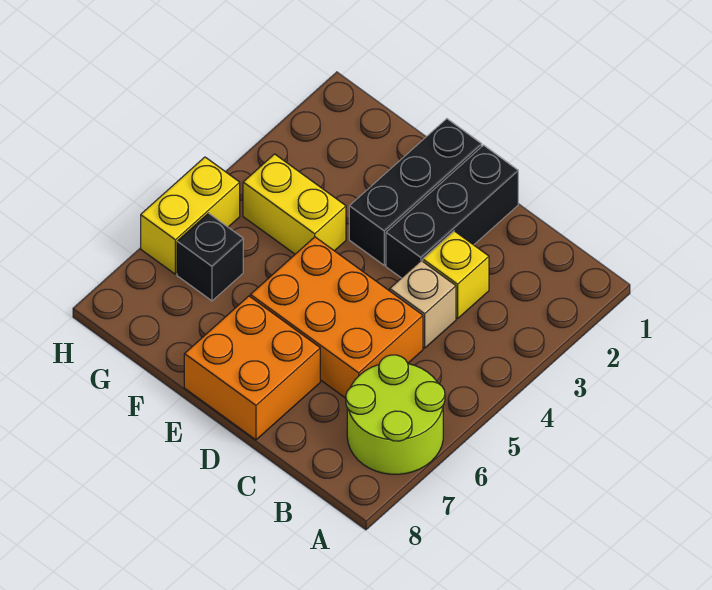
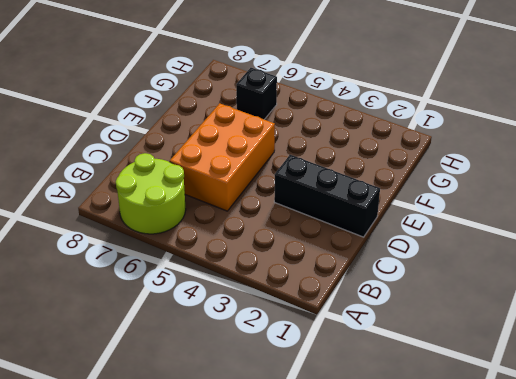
none -> yellow brick C3 level 1
none -> tan brick C4 level 1

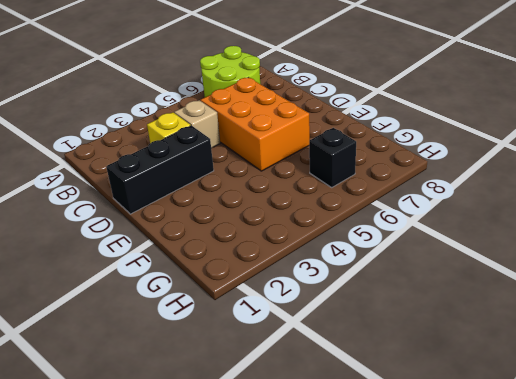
none -> orange brick D7:E8 level 1
none -> black brick E1:E3 level 1

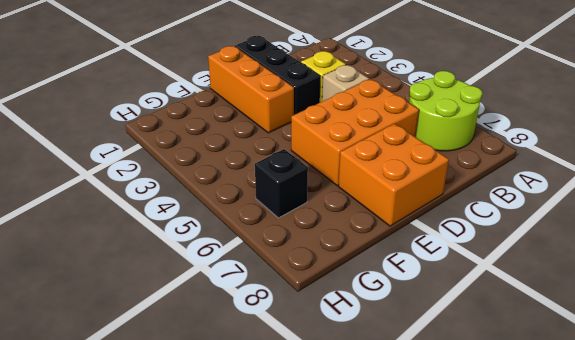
orange brick E1:E3 level 1 -> black brick E1:E3 level 1
none -> yellow brick F4:G4 level 1
none -> yellow brick H5:H6 level 1

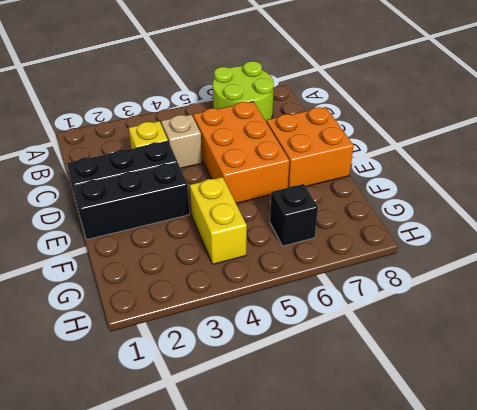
none -> yellow brick H5:H6 level 1

